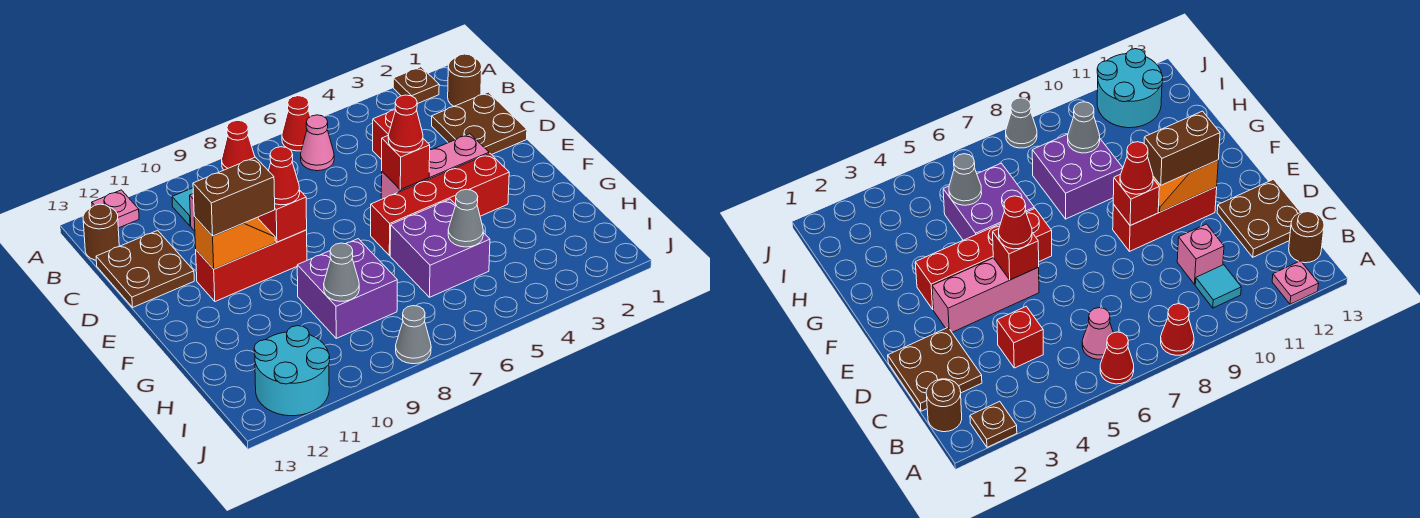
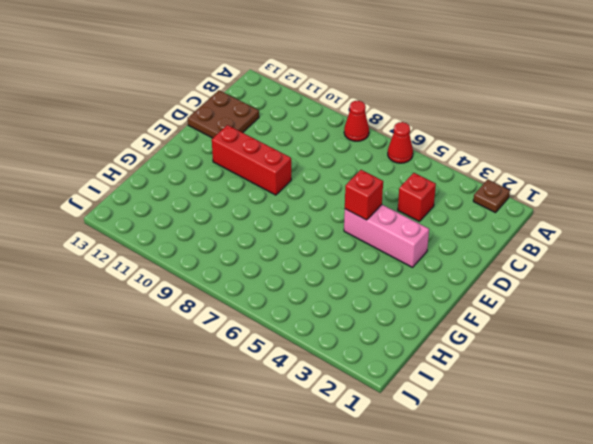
none -> pink plate A12 level 1
none -> brown round brick B1 level 1
none -> pink cone B6 level 1

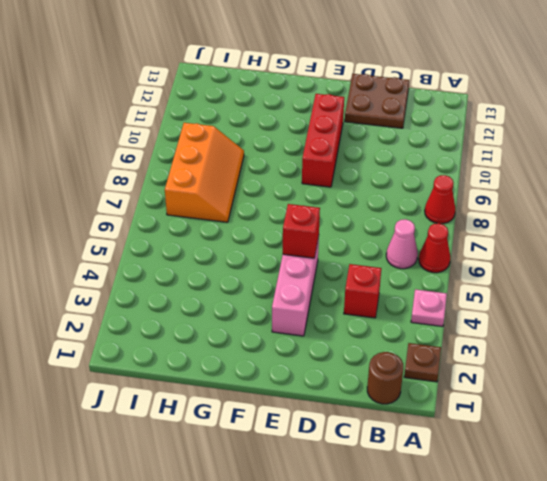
pink plate A4 level 1 -> pink plate A12 level 1
orange slope H7:I9 level 1 top I -> purple brick G8:H9 level 1
none -> cyan tile B10 level 1
none -> brown round brick B13 level 1
none -> brown plate C1:D2 level 1

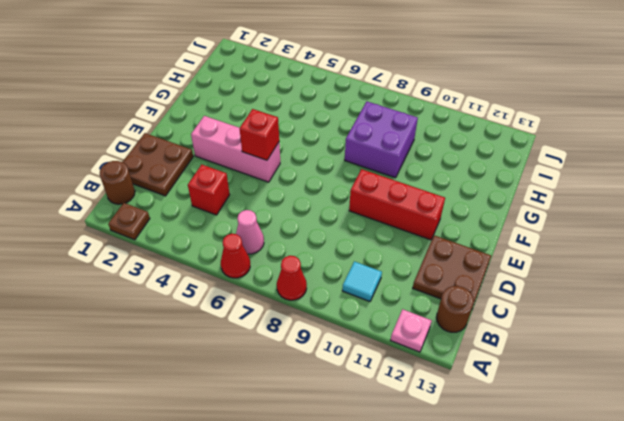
none -> pink brick C10 level 1
none -> red brick F3:F6 level 1
none -> purple brick G5:H6 level 1

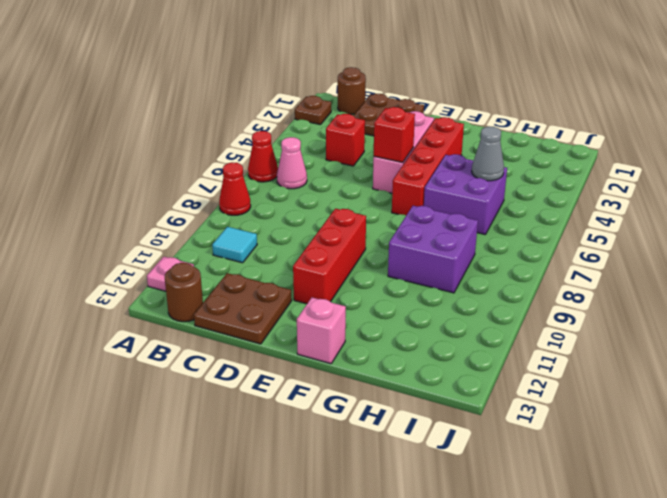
pink brick F13 level 1 -> pink brick C10 level 1
none -> cyan round brick I11:J12 level 1
none -> grey cone J8 level 1
none -> red brick E9 level 2

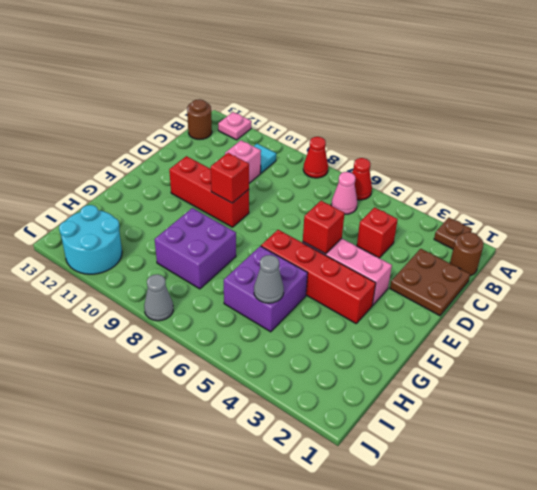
none -> brown plate C12:D13 level 1
none -> orange slope E10:E11 level 2 top 11
none -> grey cone H9 level 2

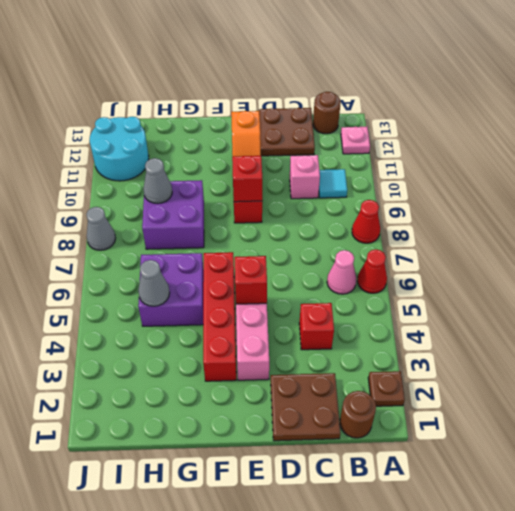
none -> red cone E5 level 3
none -> red cone E9 level 3
none -> brown brick E10:E11 level 3

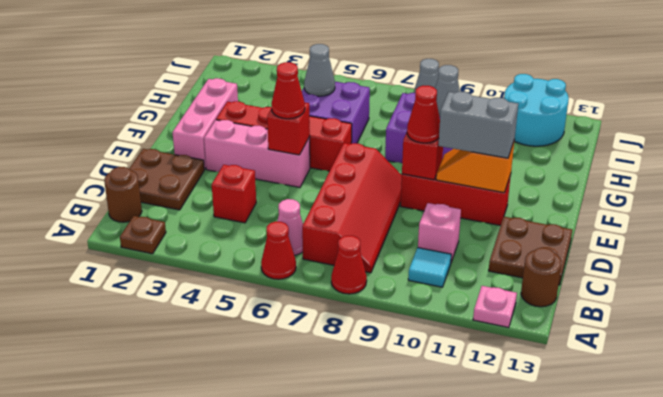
red slope B7:E8 level 1 top 7 -> none
pink brick E2:G2 level 1 -> none
grey brick E10:E11 level 3 -> brown brick E10:E11 level 3

